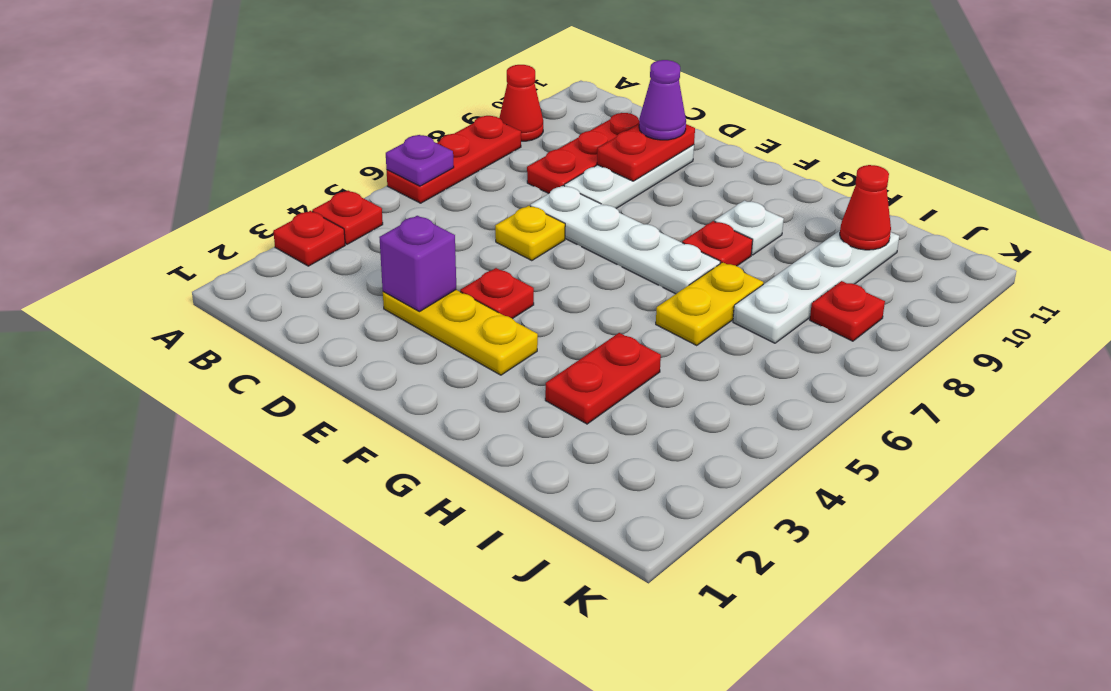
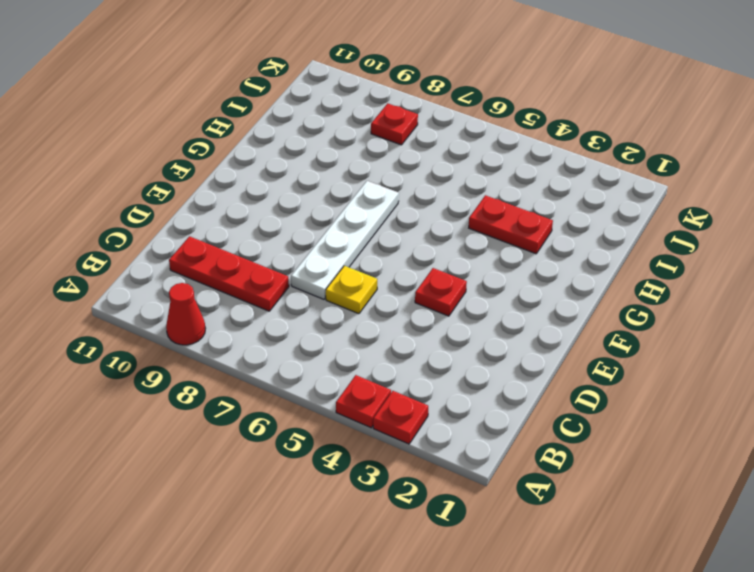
none -> red plate A6:A8 level 1
none -> yellow plate D3:F3 level 1
none -> white plate D8:D10 level 1

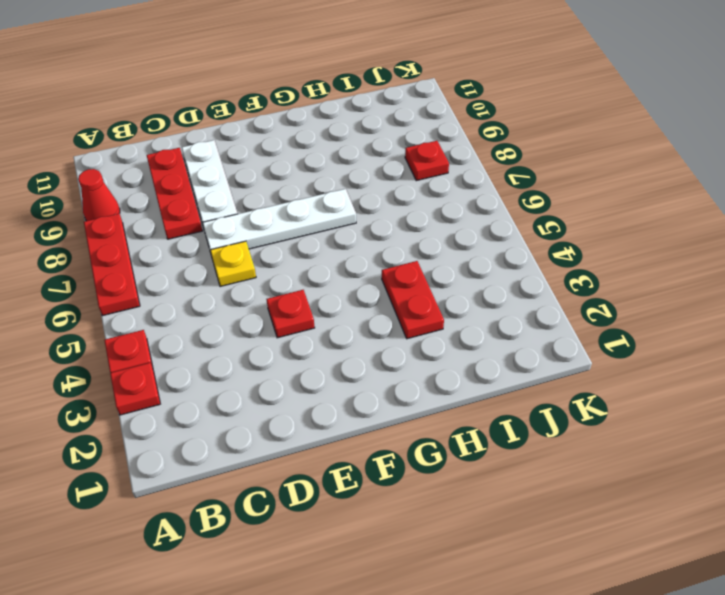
none -> yellow plate D3:F3 level 1
none -> red plate G8 level 1
none -> white plate G9 level 1

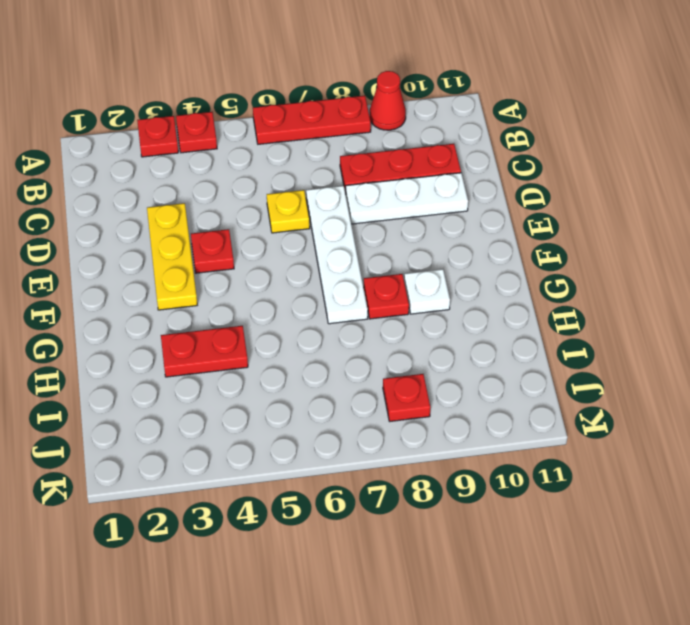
none -> yellow plate H6:H7 level 1
none -> white plate I7:I10 level 1
none -> purple plate A6 level 2

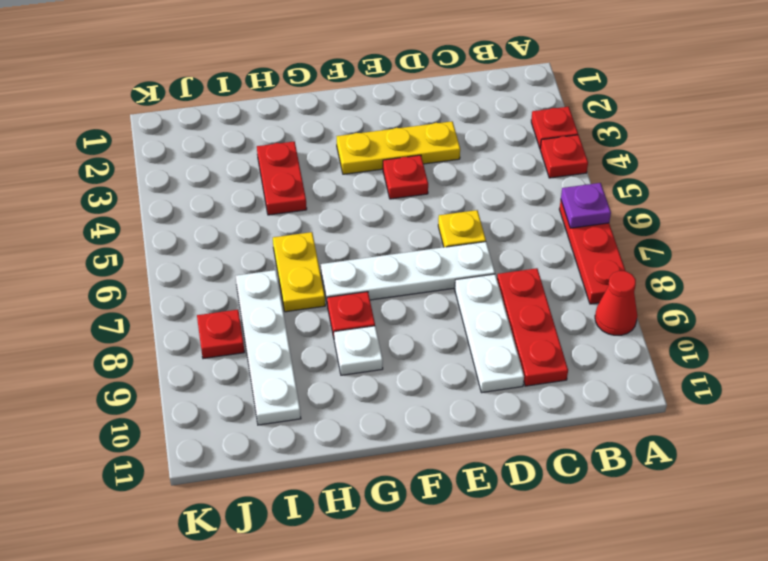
none -> purple brick D3 level 2
none -> red plate D9:D10 level 2
none -> red cone I10 level 2

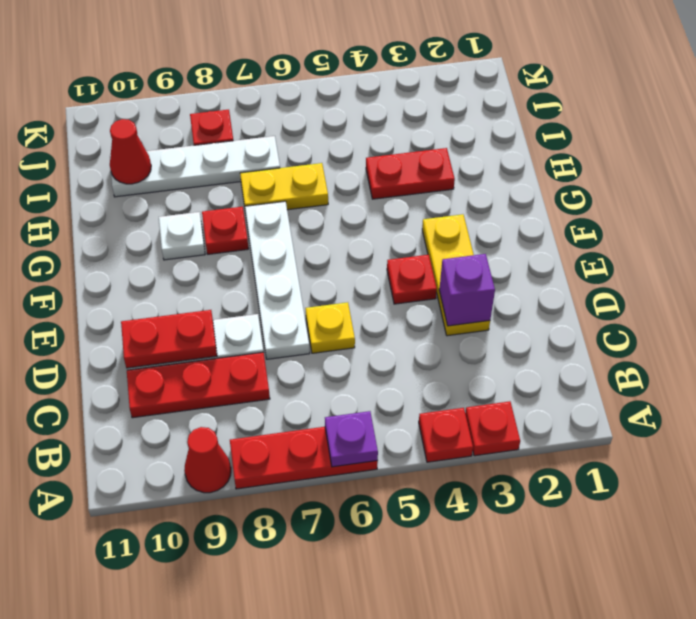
none -> purple cone D10 level 3

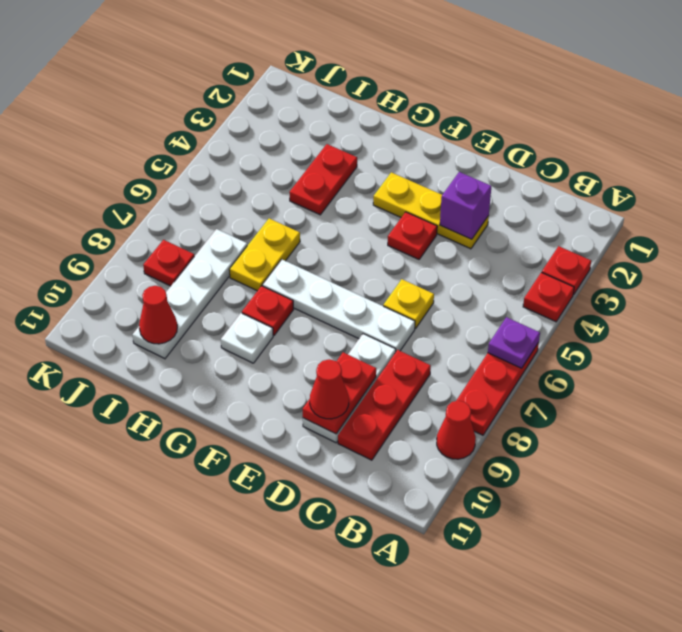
red cone D10 level 3 -> purple cone D10 level 3

